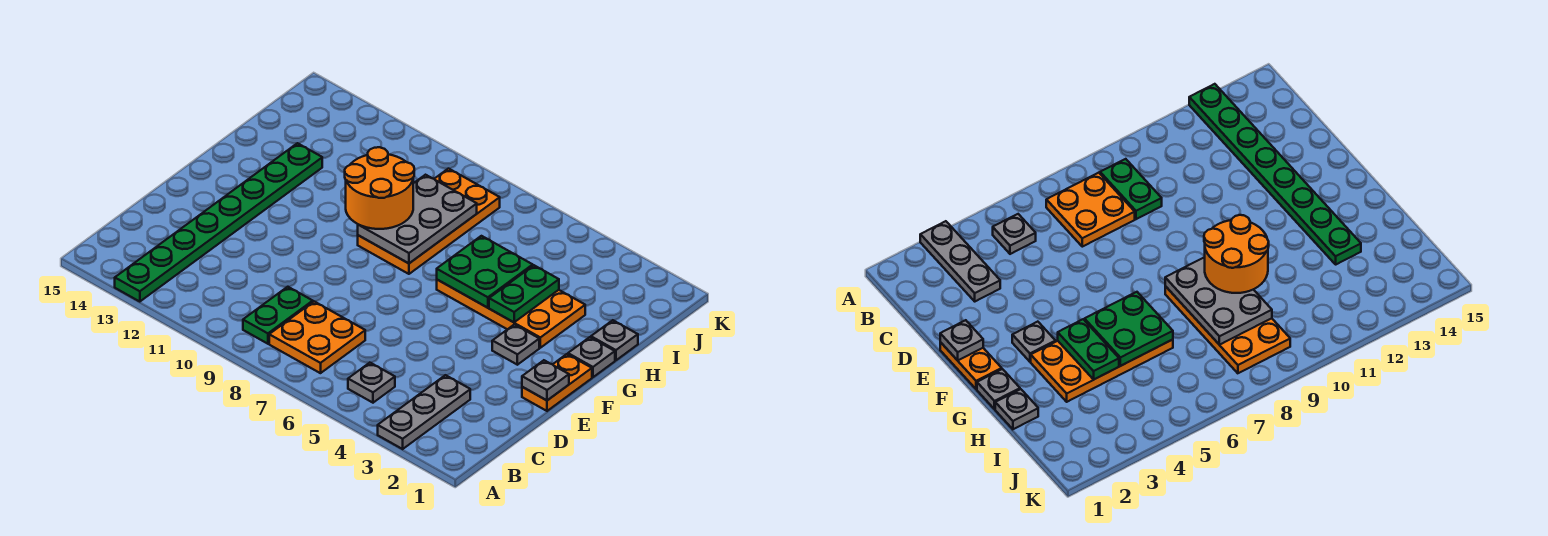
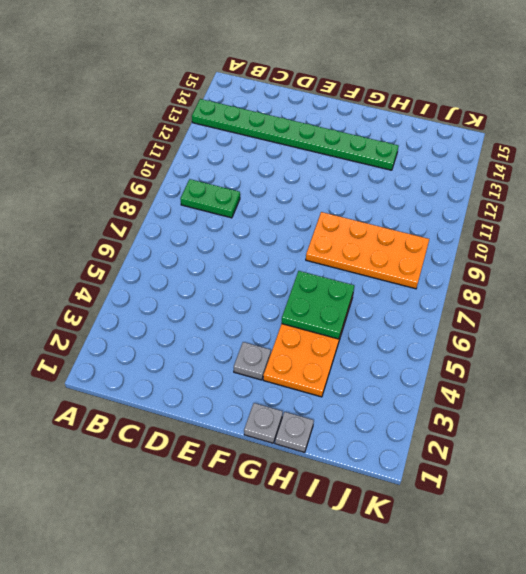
none -> grey plate A3:C3 level 1
none -> grey plate B5 level 1
none -> orange plate B7:C8 level 1

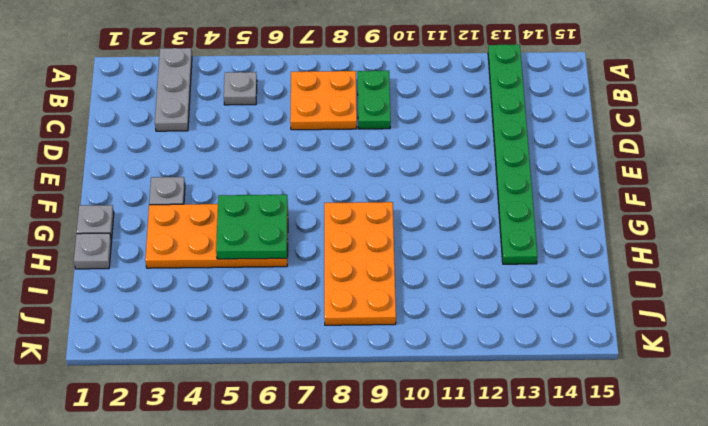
none -> orange plate E1:F1 level 1
none -> grey plate E1 level 2
none -> green plate G4:H4 level 2

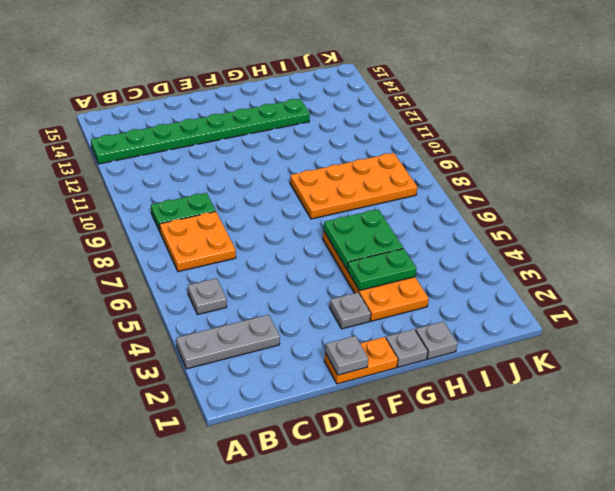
none -> grey plate G8:I9 level 2
none -> orange round brick G9:H10 level 3

